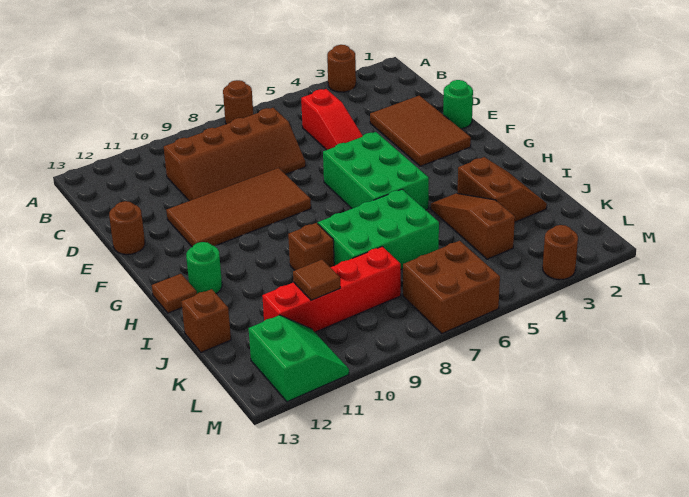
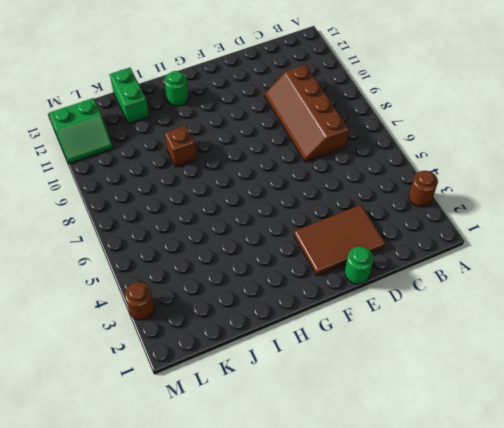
green brick J12:J13 level 1 -> brown brick J13 level 1
none -> brown round brick A7 level 1
none -> red slope C5:E5 level 1 top C
none -> brown tile E8:F11 level 1

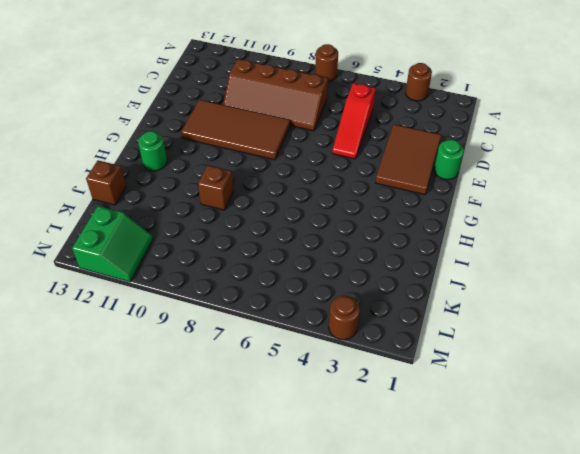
none -> brown round brick E13 level 1
none -> green brick F5:H6 level 1
none -> brown tile H13 level 1

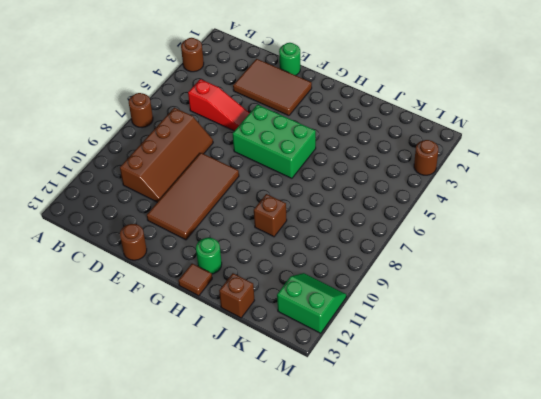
none -> brown slope I2:J3 level 1 top 3
none -> brown slope I4:K4 level 1 top K
none -> green brick I6:J8 level 1

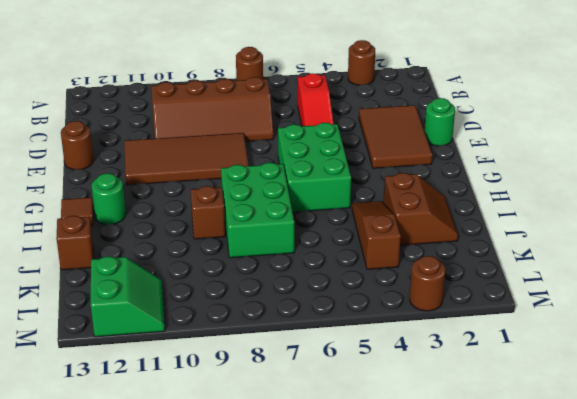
green brick H7:J8 level 1 -> green brick I6:J8 level 1
none -> red brick K8:K11 level 1
none -> brown brick L6:M7 level 1
none -> brown tile K10 level 2

